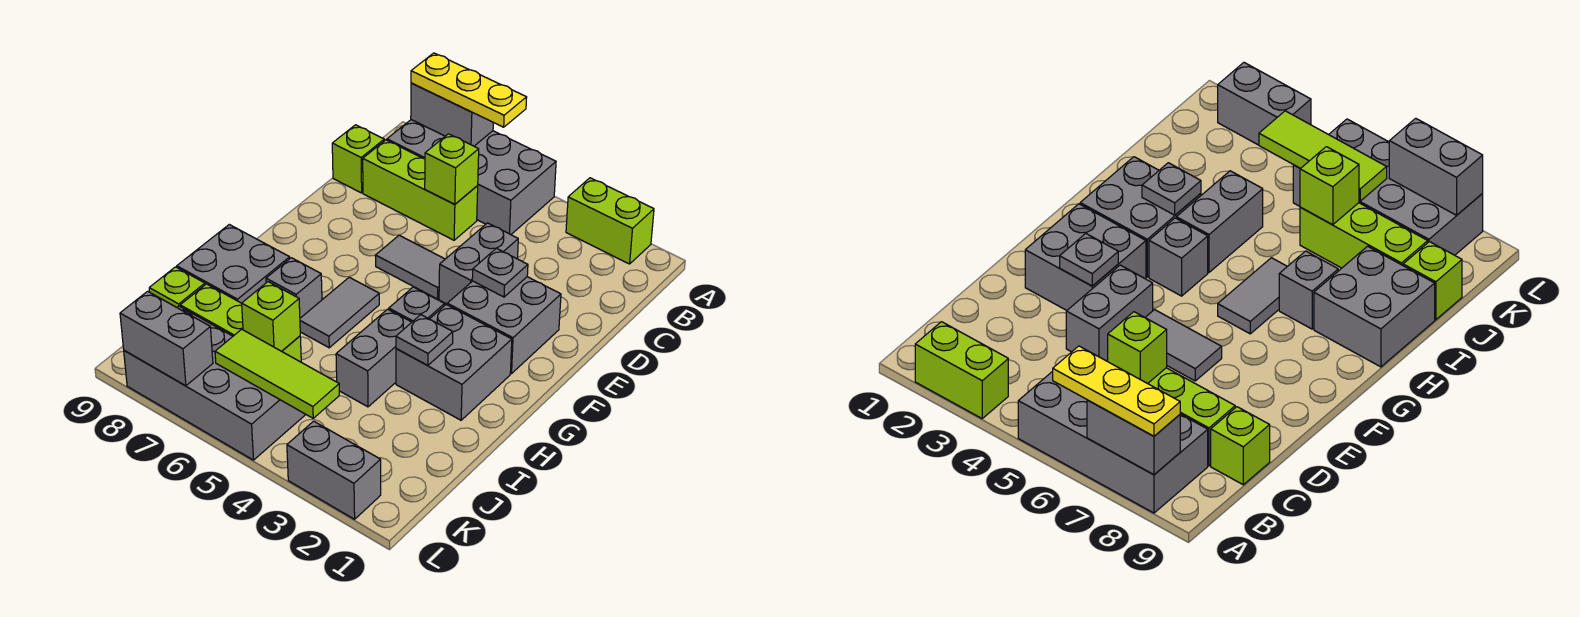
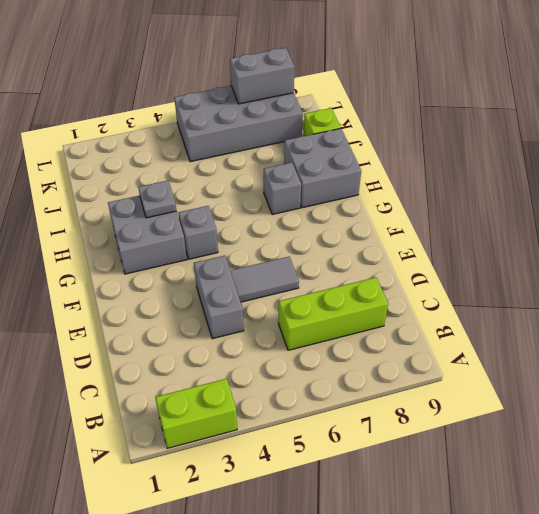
none -> grey brick A5:B8 level 1
none -> lime brick C9 level 1
none -> grey brick E2:F3 level 1

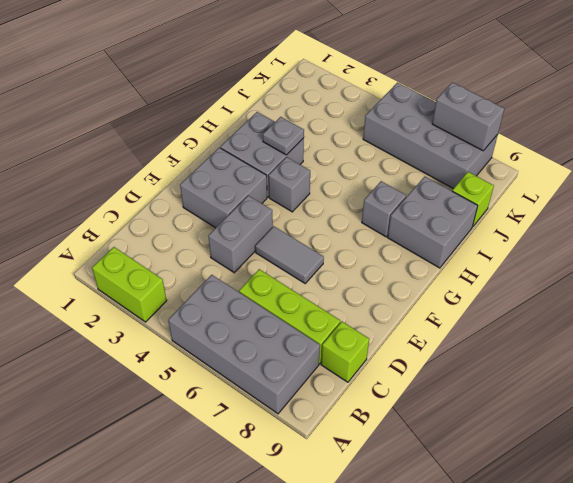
none -> grey tile G6:H6 level 1
none -> grey brick H4:I4 level 1
none -> lime brick J6:J8 level 1

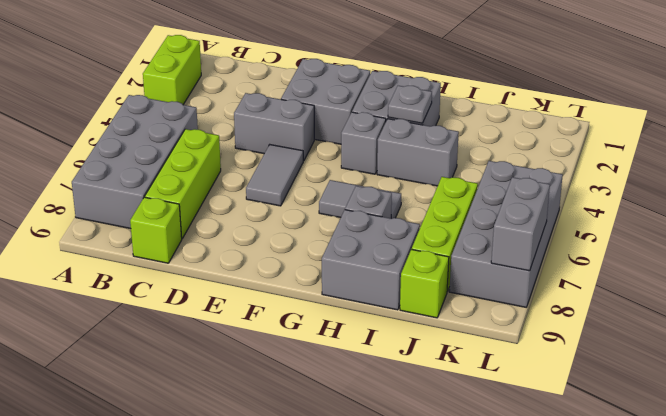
none -> grey brick L2:L3 level 1
none -> grey brick A7:A8 level 2
none -> lime brick C6 level 2

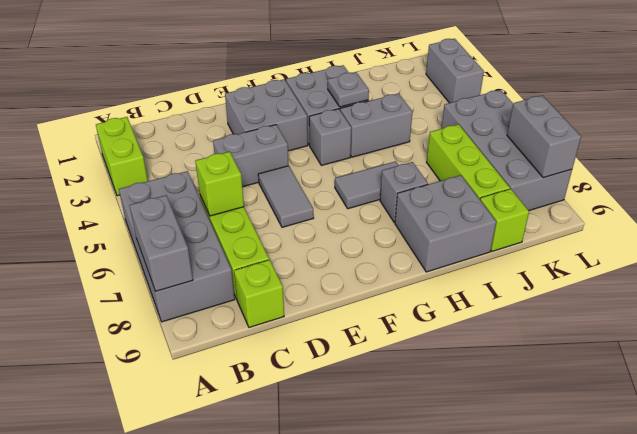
none -> grey plate E3 level 2
none -> lime brick J6 level 2
none -> lime tile K4:K6 level 2

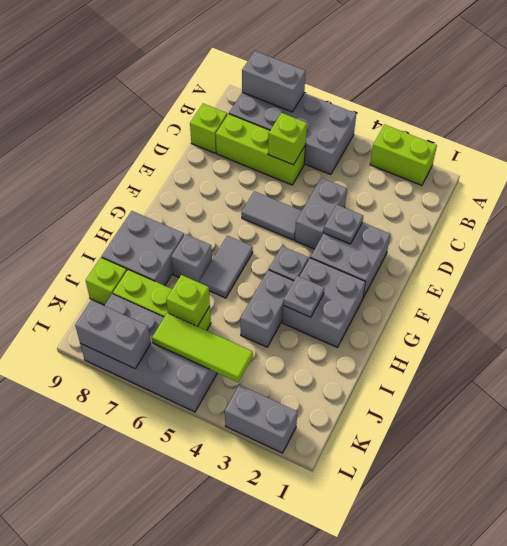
none -> yellow plate A6:A8 level 3

